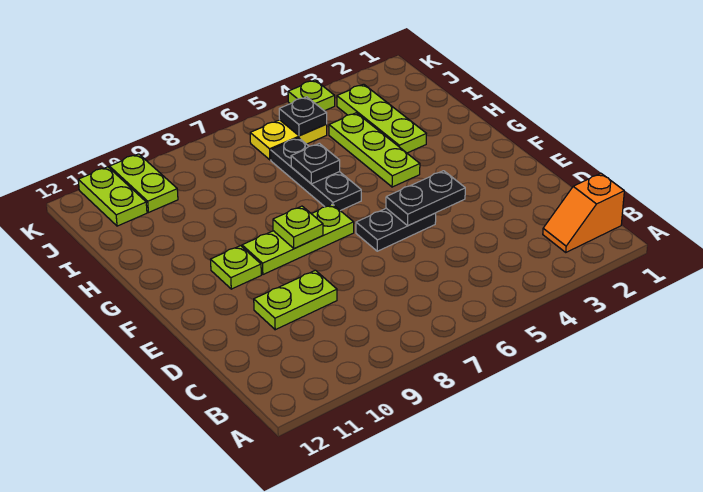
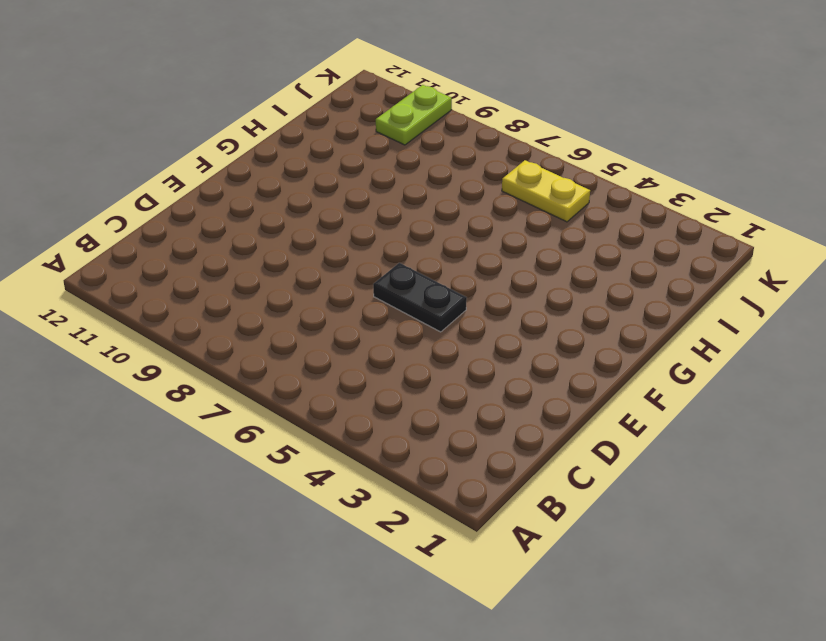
none -> orange slope B1:B2 level 1 top 1
none -> lime plate D9:D10 level 1
none -> lime plate F7:F9 level 1

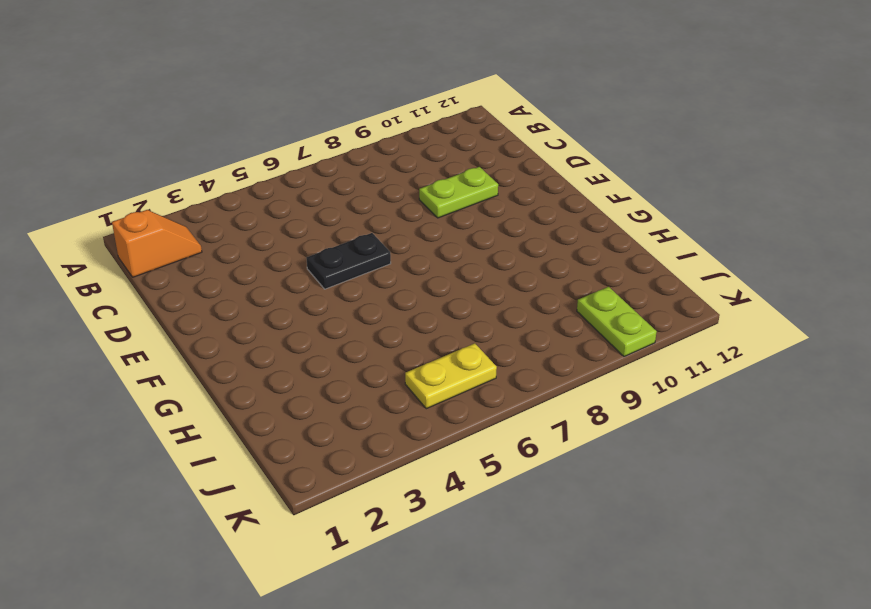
none -> lime plate F7:F9 level 1
none -> lime plate F10 level 1
none -> lime plate G4:I4 level 1

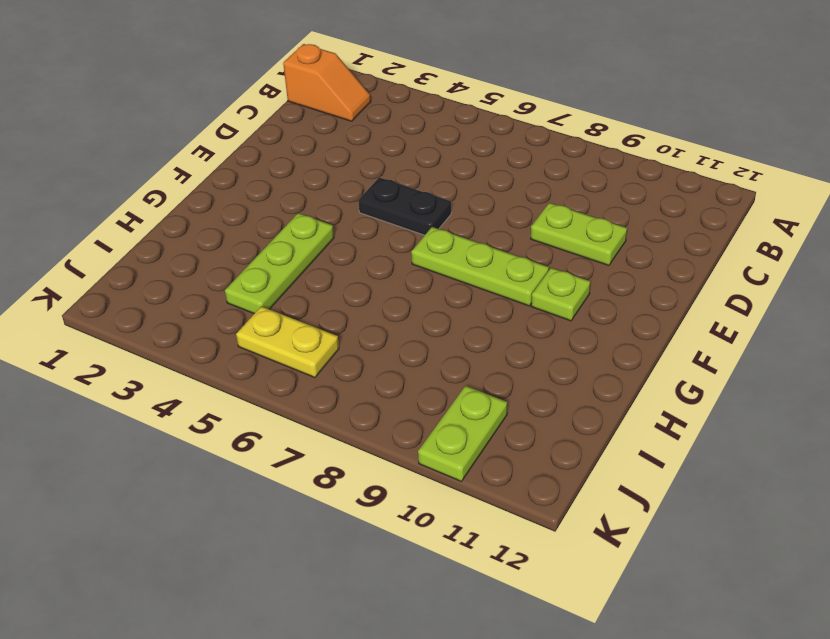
none -> black plate G6:I6 level 1
none -> lime plate H3:J3 level 1
none -> lime plate J11:K11 level 1

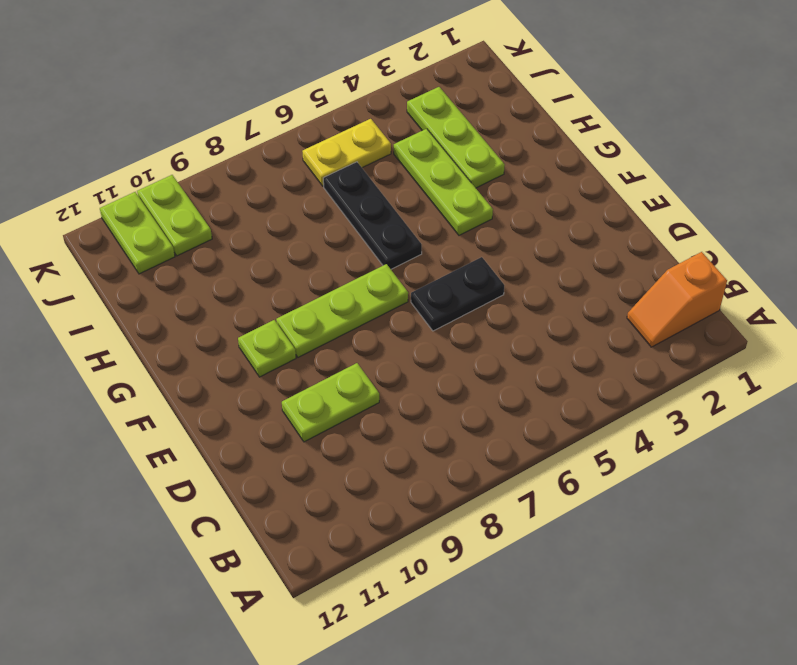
none -> lime plate K4 level 1
none -> black plate E4:E5 level 2
none -> lime plate F8 level 2

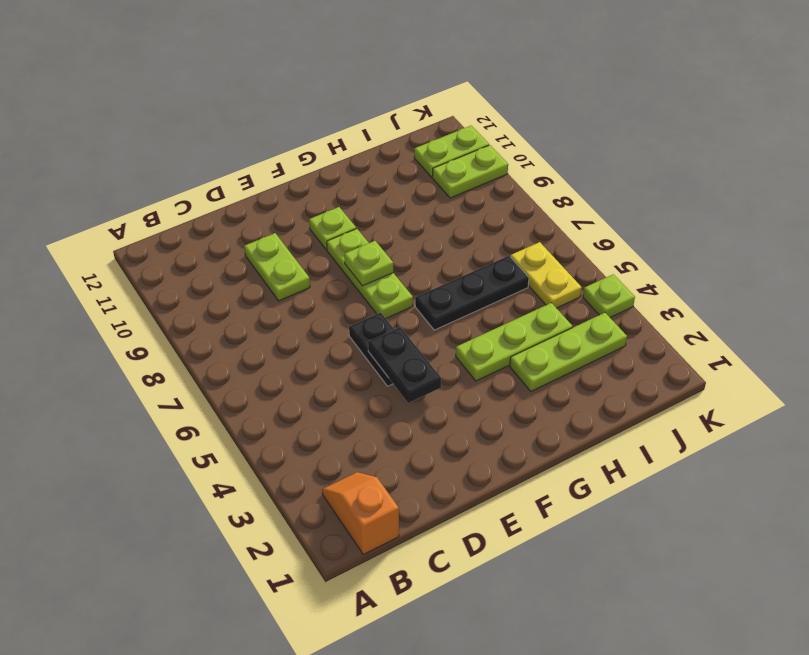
none -> black plate H6 level 2
none -> black plate J5 level 2

